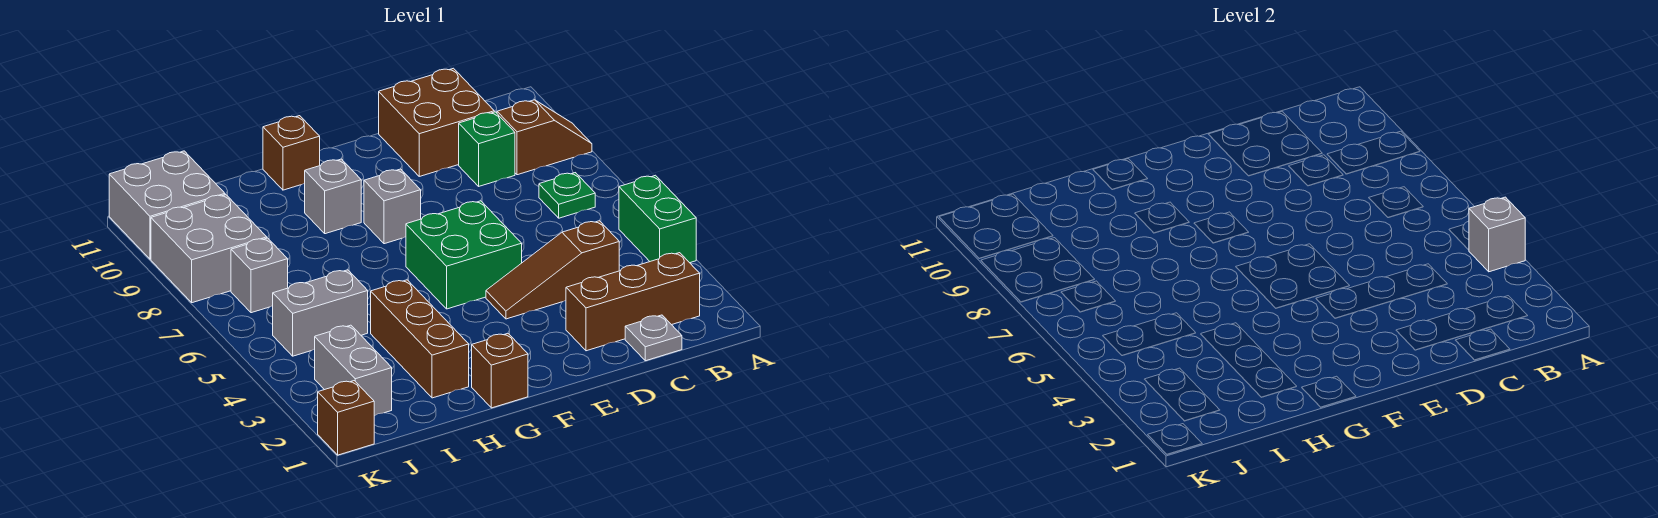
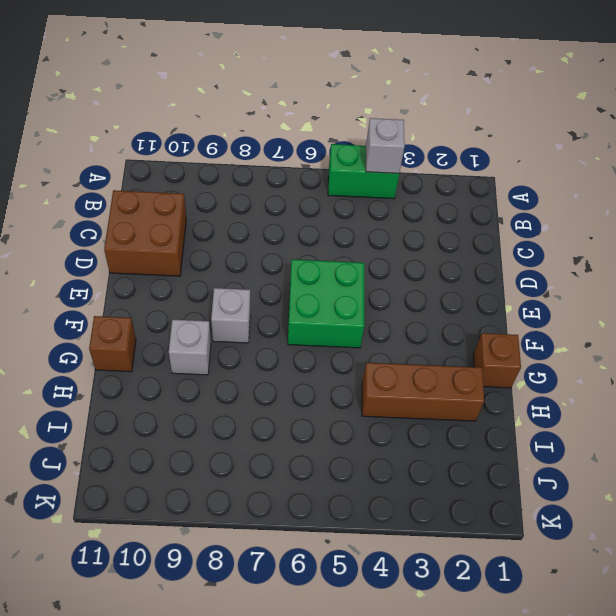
none -> brown slope A9:B9 level 1 top B
none -> brown brick B2:D2 level 1
none -> green plate B7 level 1

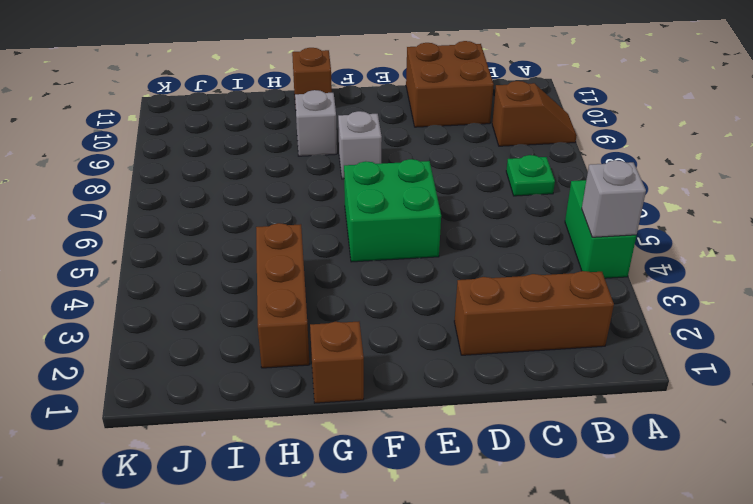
none -> grey plate C1 level 1
none -> brown slope C4:E4 level 1 top C
none -> green brick C9 level 1

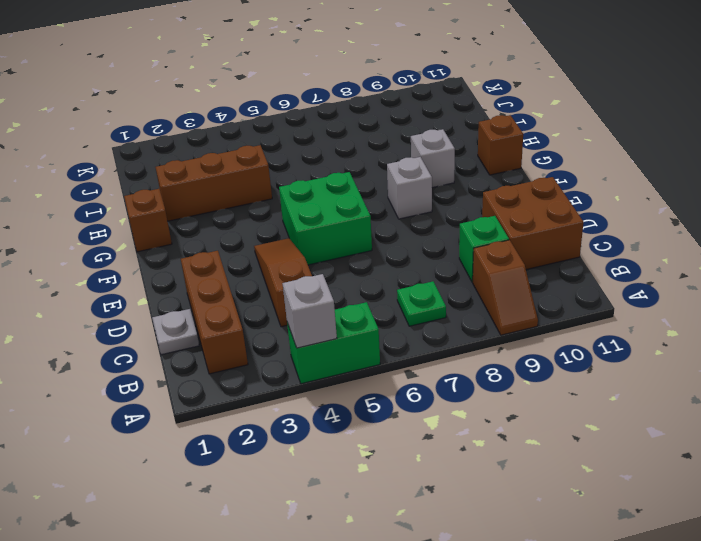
none -> grey brick I5:J5 level 1
none -> grey brick J2:J3 level 1
none -> grey brick J7 level 1

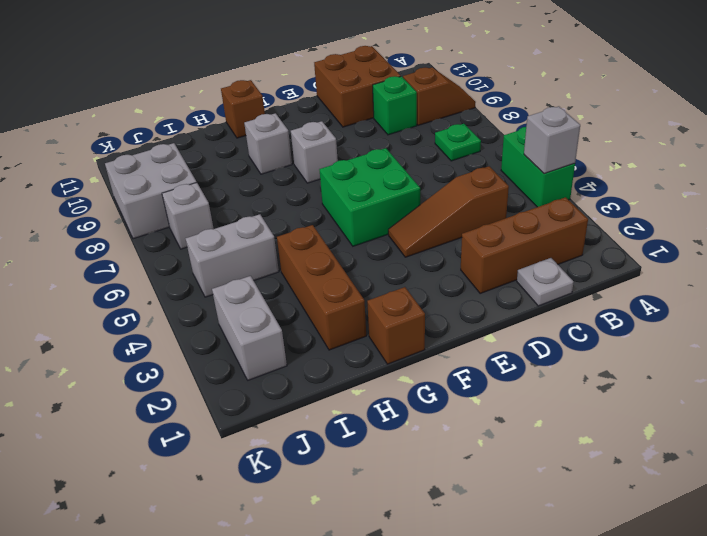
none -> grey brick J10:K11 level 1
none -> brown brick K1 level 1

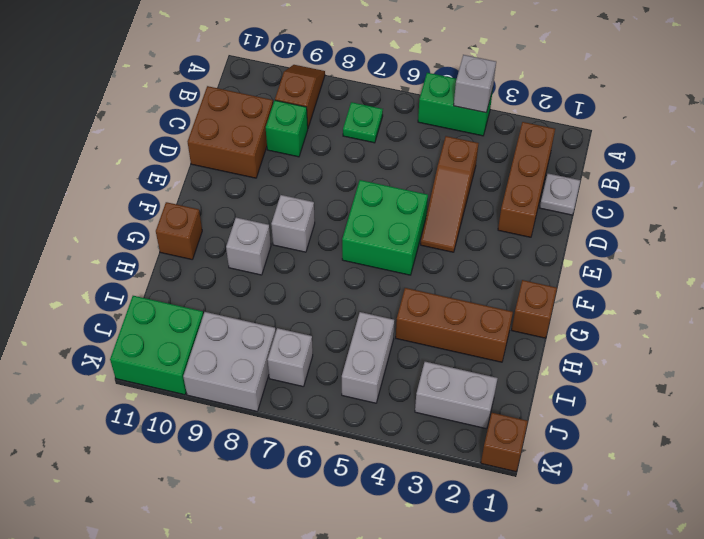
green brick J10:K11 level 1 -> grey brick J10:K11 level 1

